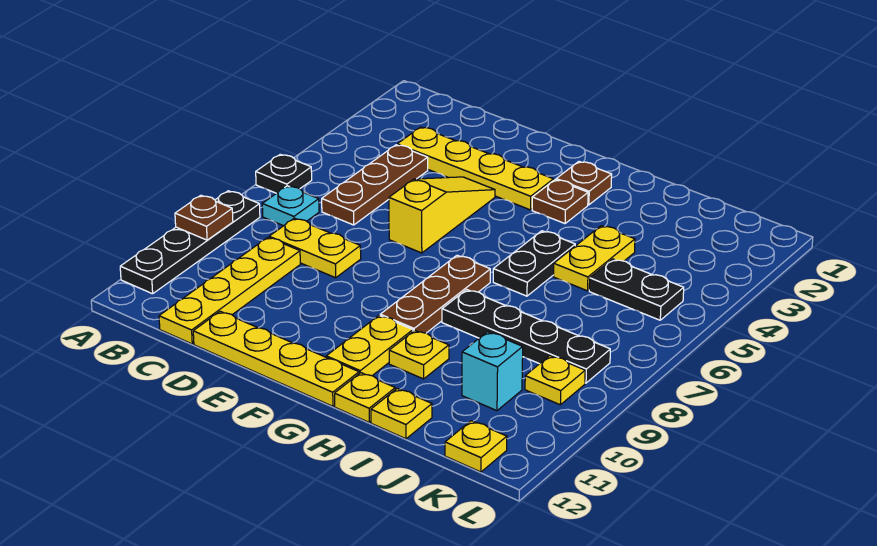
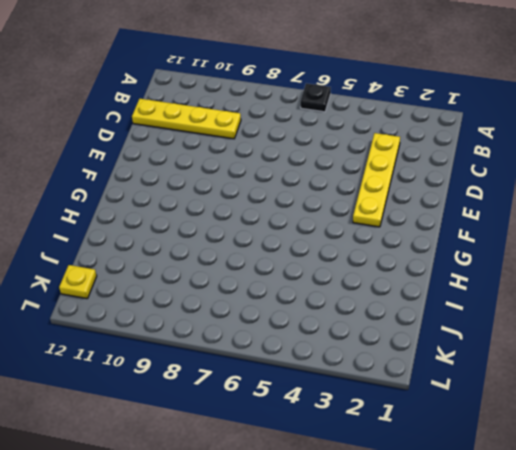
none -> black plate A8:A11 level 1
none -> cyan plate B7 level 1
none -> brown plate C4:C6 level 1

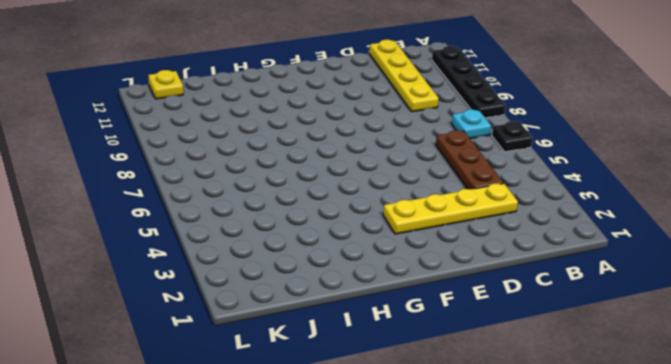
none -> yellow plate C8:D8 level 1
none -> yellow plate D12:G12 level 1
none -> yellow slope E4:E6 level 1 top 6

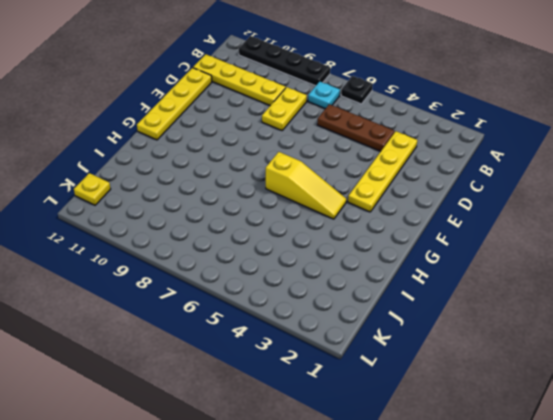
yellow slope G4:G6 level 1 top 6 -> yellow slope E4:E6 level 1 top 6
none -> brown plate G2 level 1
none -> brown plate G3 level 1
none -> brown plate G7:G9 level 1

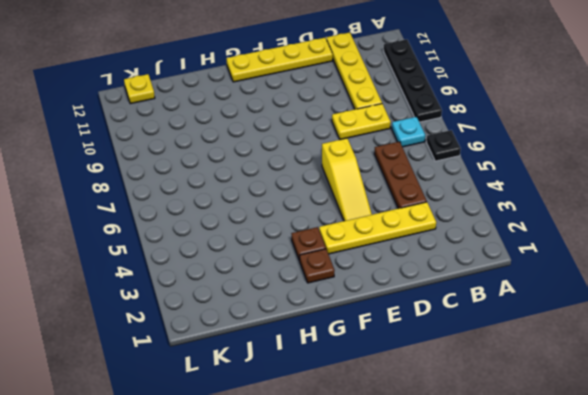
none -> brown plate G7:G9 level 1
none -> yellow plate G10:G11 level 1
none -> black plate H5:H6 level 1

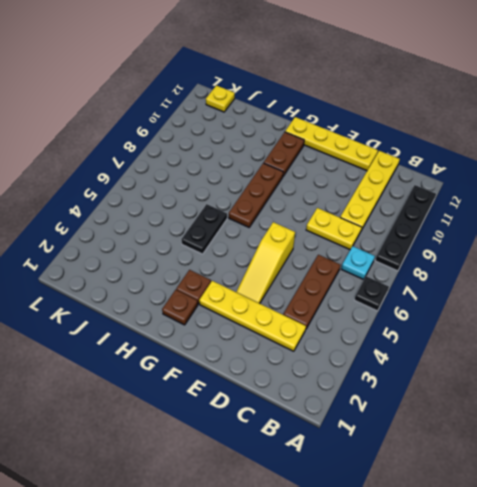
brown plate G10:G11 level 1 -> yellow plate G10:G11 level 1
none -> black plate H8:K8 level 1
none -> yellow plate H10 level 1
none -> yellow plate H12 level 1

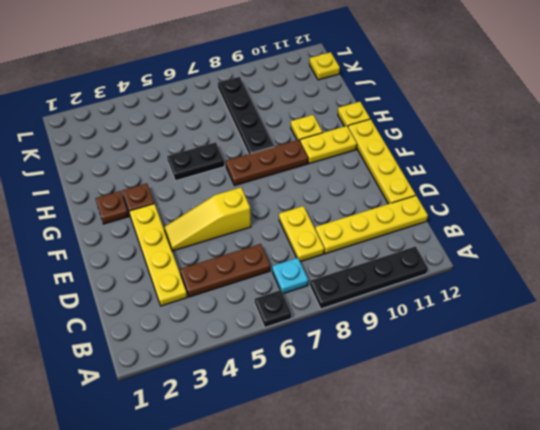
none -> yellow plate I4:I5 level 1
none -> yellow plate I12 level 1
none -> black plate J5:K5 level 1

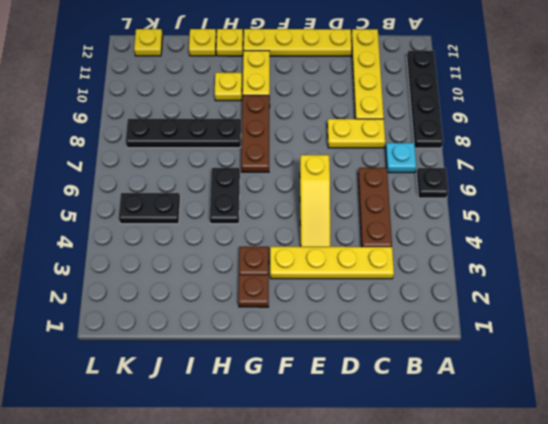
none -> yellow plate I4:I5 level 1
none -> cyan brick J10 level 1
none -> yellow plate K9 level 1

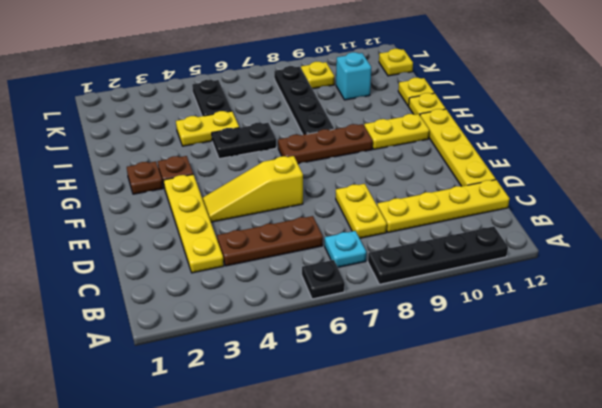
none -> yellow plate H10 level 1
none -> brown plate A9 level 2

